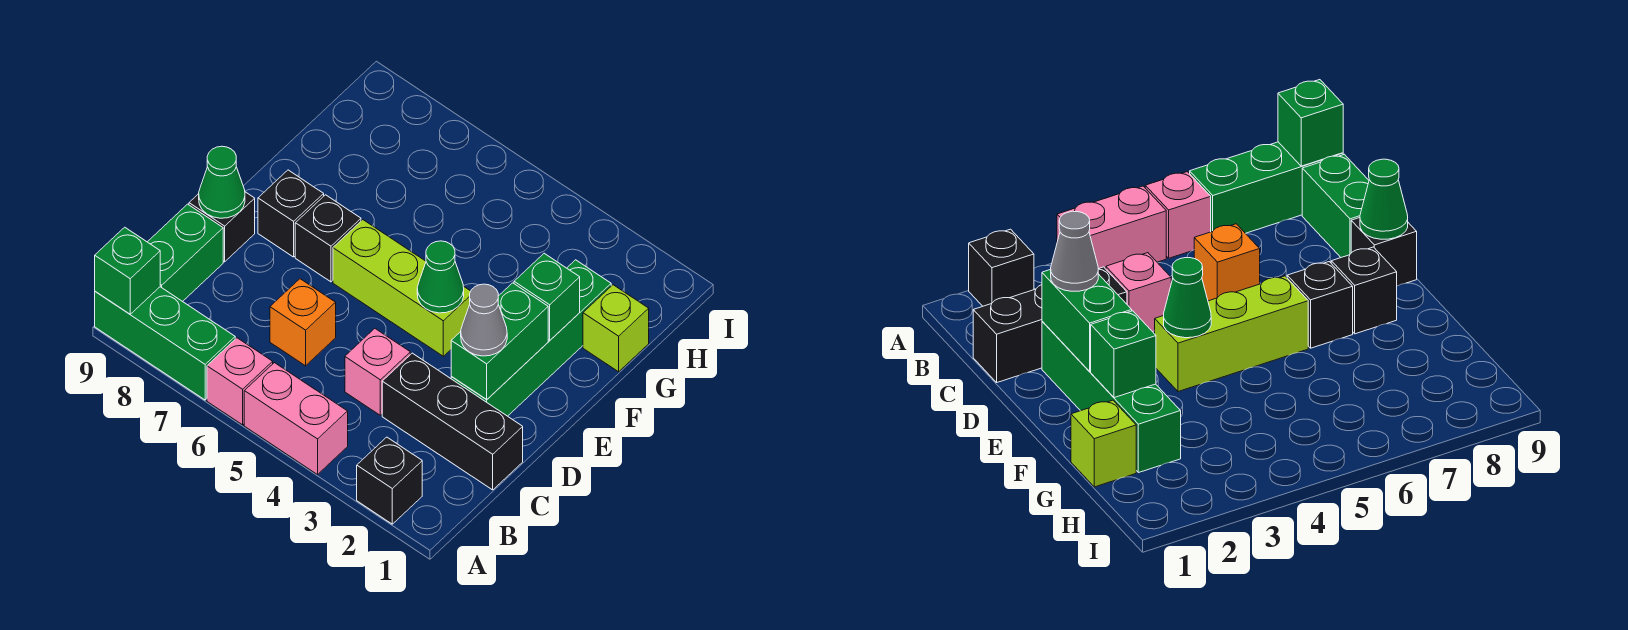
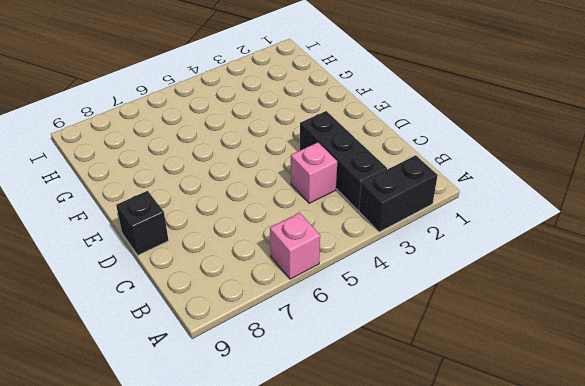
black brick A2:A3 level 1 -> black brick A2 level 1
black brick B3:D3 level 1 -> black brick C1:C3 level 1
none -> pink brick A4:A5 level 1
none -> green brick A7:A9 level 1
none -> green brick B9:C9 level 1

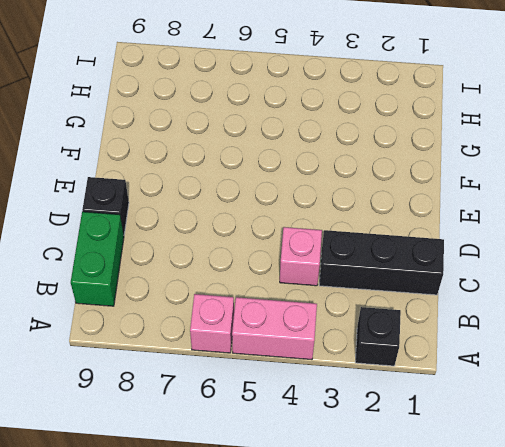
none -> green brick A7:A9 level 1
none -> orange brick C6 level 1
none -> green brick D2:G2 level 1

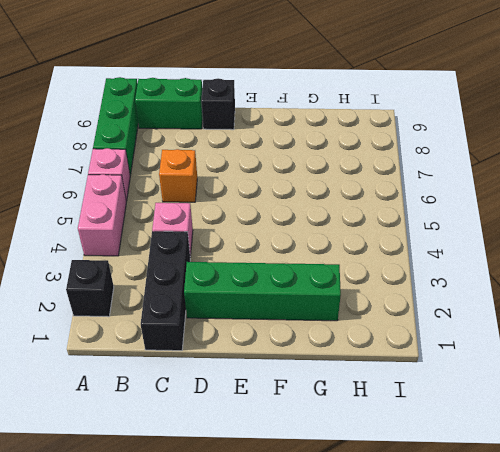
none -> lime brick E4:E6 level 1
none -> black brick E7 level 1
none -> black brick E8 level 1

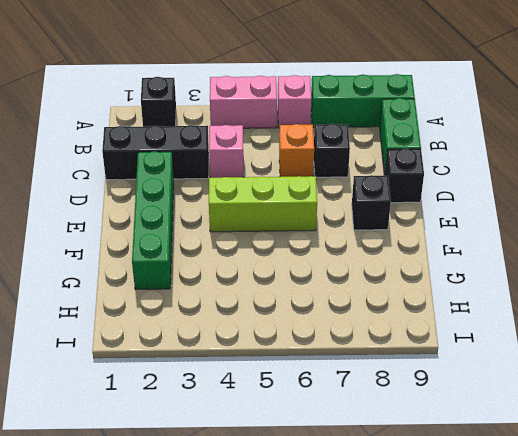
black brick C7 level 1 -> black brick E7 level 1
none -> lime brick G1 level 1
none -> green brick A9 level 2
none -> green brick D2:E2 level 2

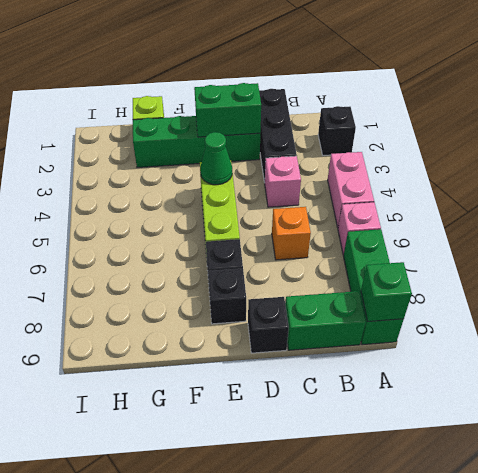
none -> green cone D9 level 2
none -> green brick F2 level 2
none -> grey cone D2 level 3

